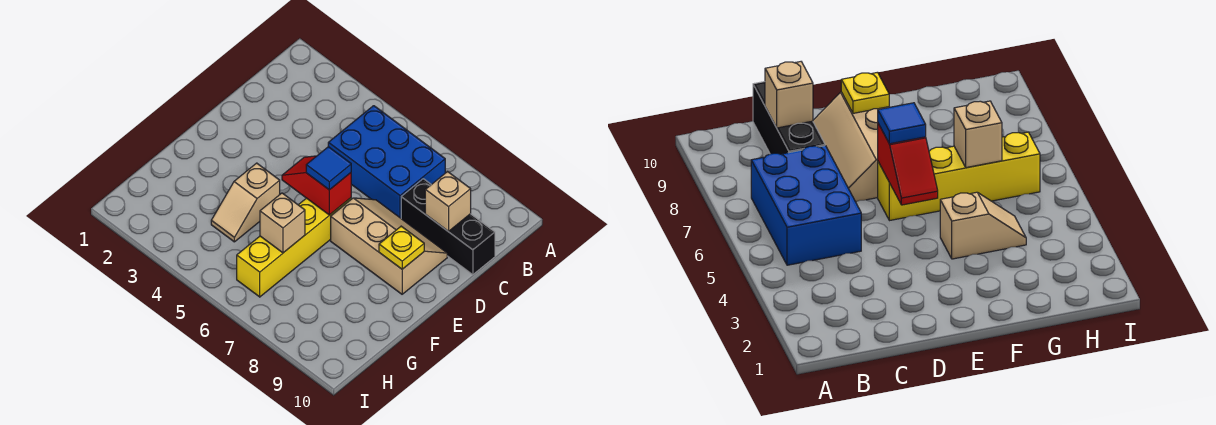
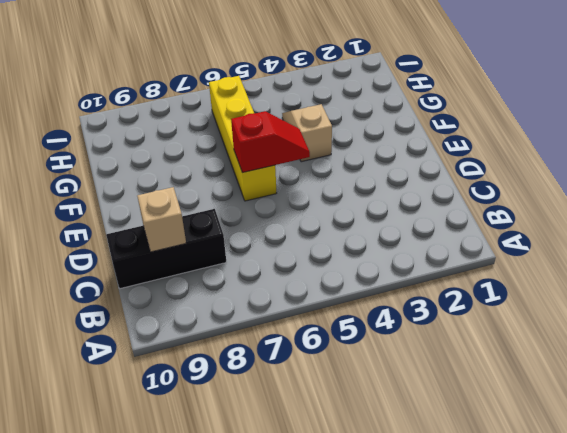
none -> blue brick B5:C7 level 1
none -> tan slope D7:E9 level 1 top E

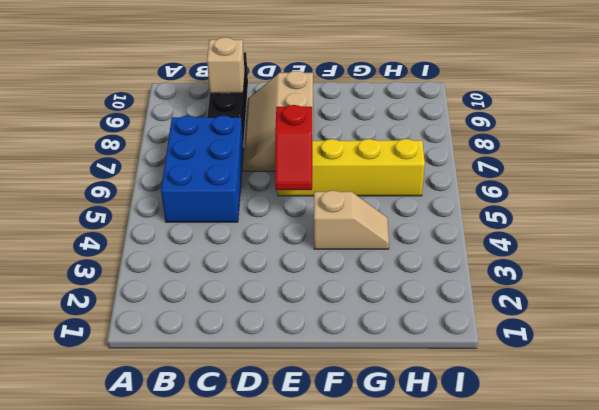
none -> yellow plate E9 level 2
none -> tan brick G6 level 2

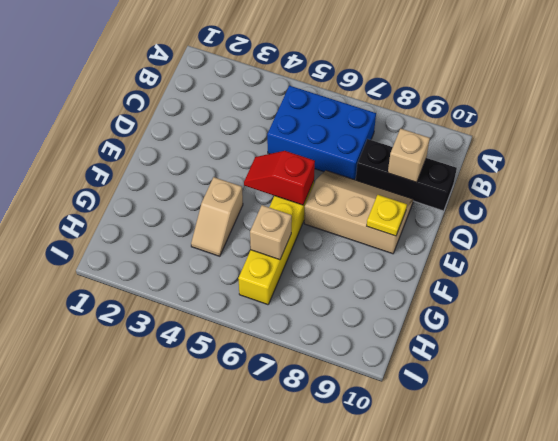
none -> blue tile E6 level 3

